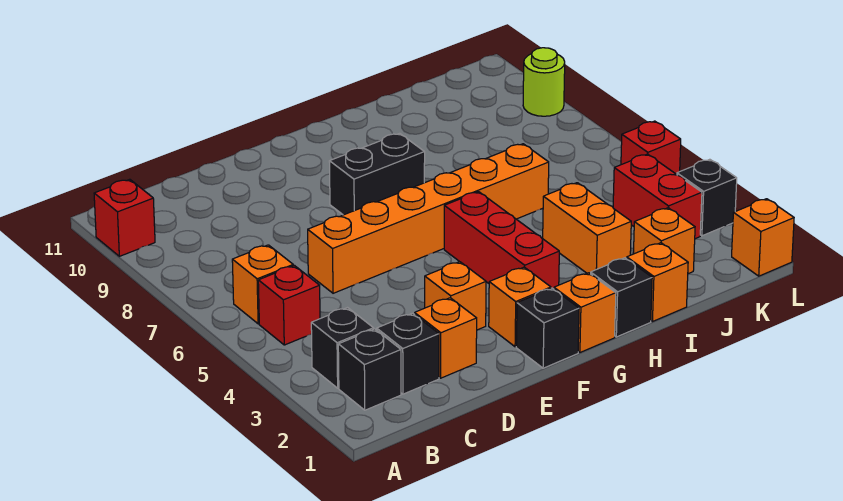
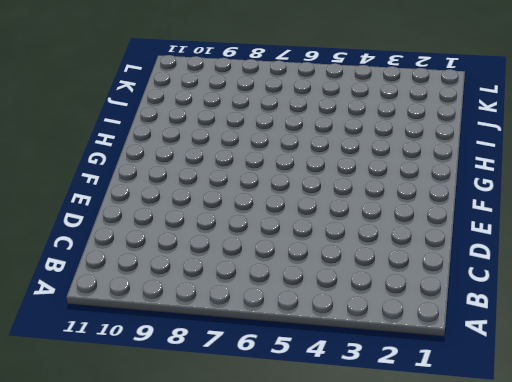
none -> red brick A10 level 1
none -> black brick B2 level 1
none -> black brick B3 level 1

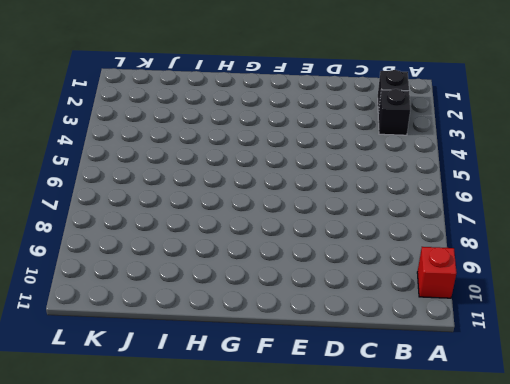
none -> red brick B5 level 1
none -> orange brick B6 level 1
none -> black brick C2 level 1

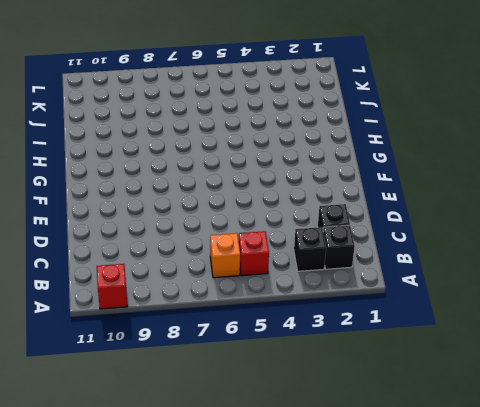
none -> orange brick D2 level 1
none -> orange brick D6:I6 level 1
none -> orange brick E3 level 1

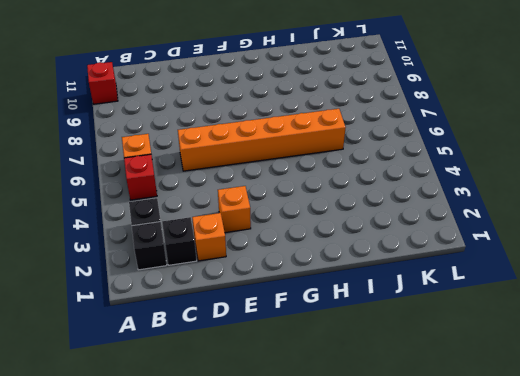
none -> black brick F1 level 1
none -> orange brick F2 level 1
none -> black brick F8:G8 level 1

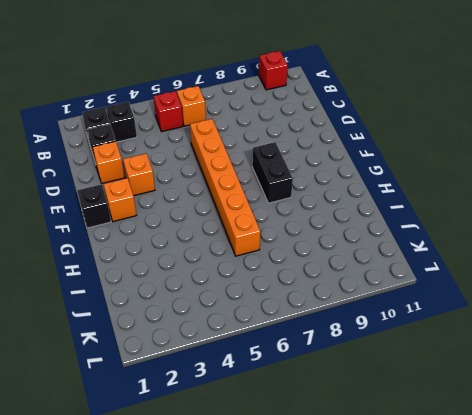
none -> orange brick G1 level 1
none -> red brick G3:G5 level 1
none -> black brick H1 level 1

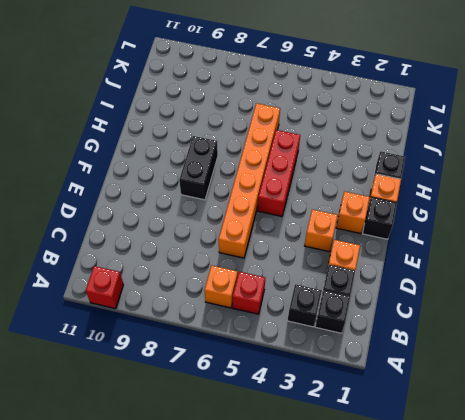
red brick F5:H5 level 1 -> red brick G3:G5 level 1
none -> orange brick I1 level 1
none -> orange brick I3:I4 level 1
none -> orange brick J2 level 1

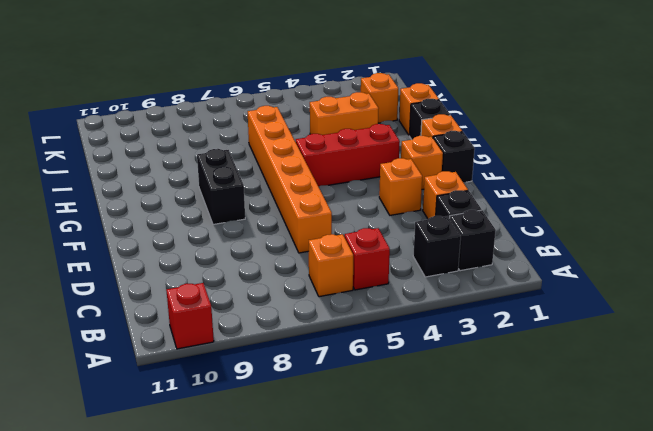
none -> red brick K3:K4 level 1
none -> orange brick L1 level 1
none -> black brick L3 level 1

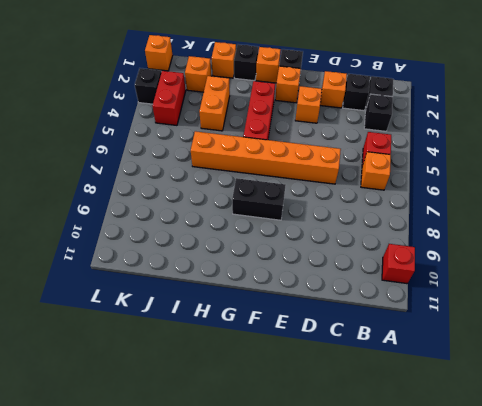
none -> red brick L5 level 1
none -> lime round brick L9 level 1

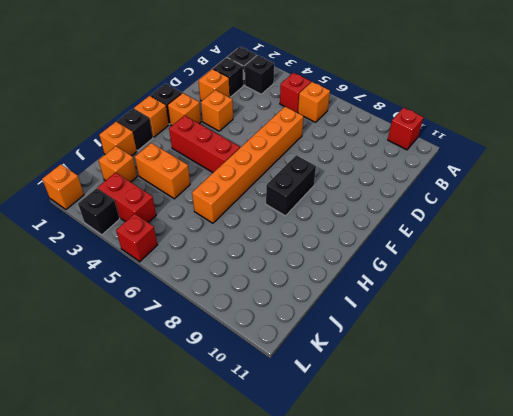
none -> lime round brick L9 level 1

